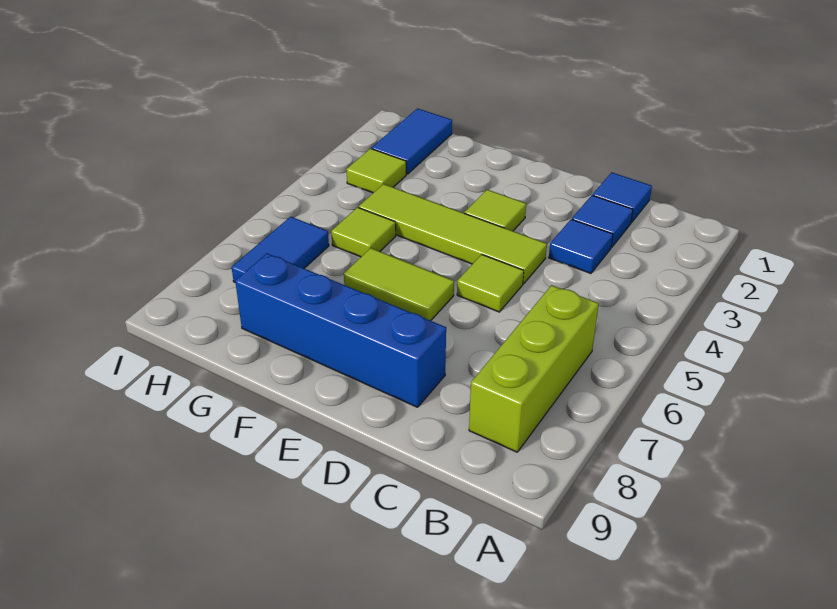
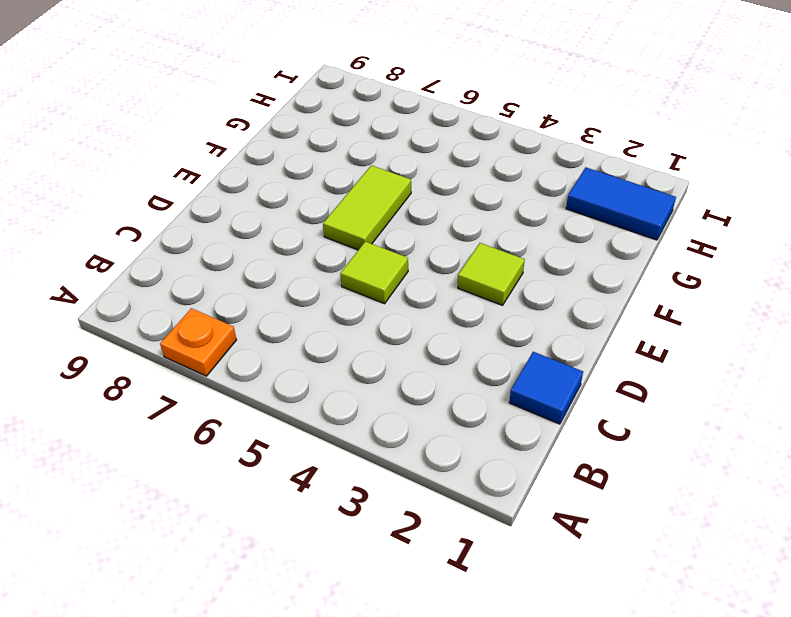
orange plate A7 level 1 -> none
none -> lime brick B6:B8 level 1
none -> blue tile C2 level 1
none -> blue tile C3 level 1

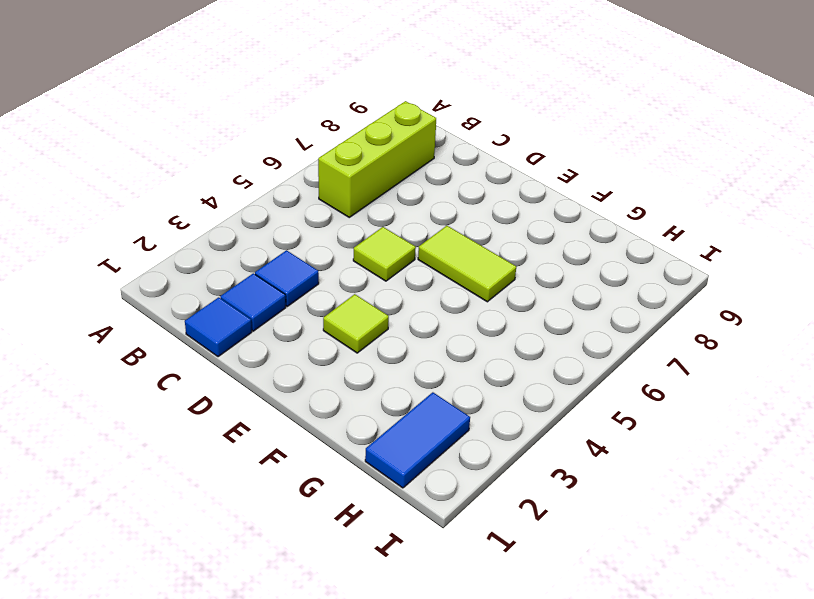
none -> lime tile D4:G4 level 1
none -> blue brick D8:G8 level 1
none -> lime tile G5 level 1

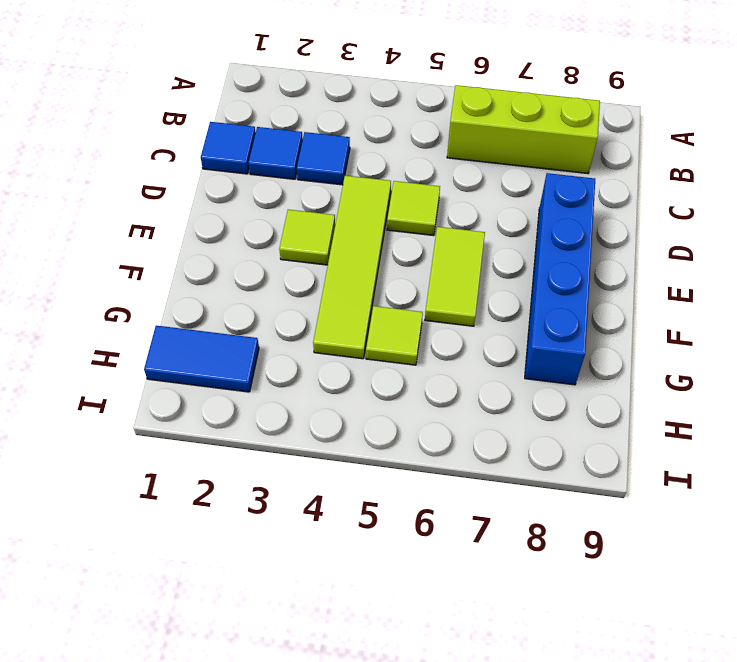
none -> lime tile H3 level 1
none -> blue tile H6:H7 level 1

